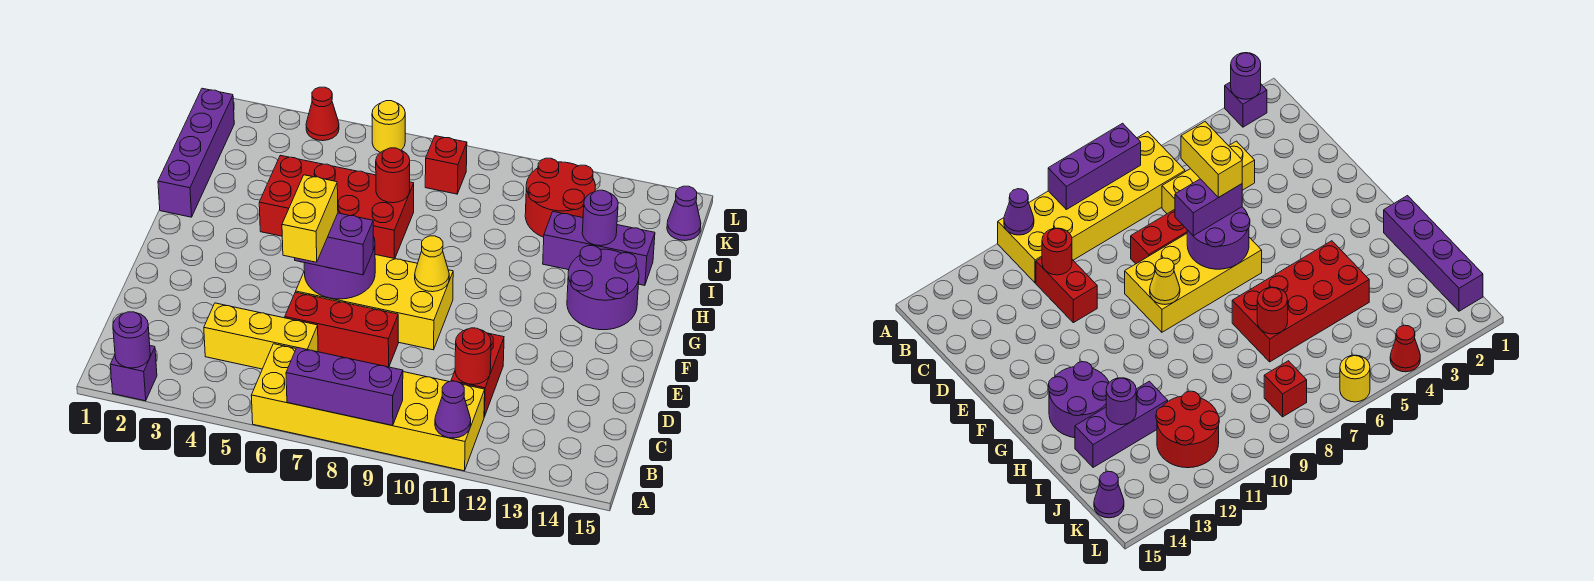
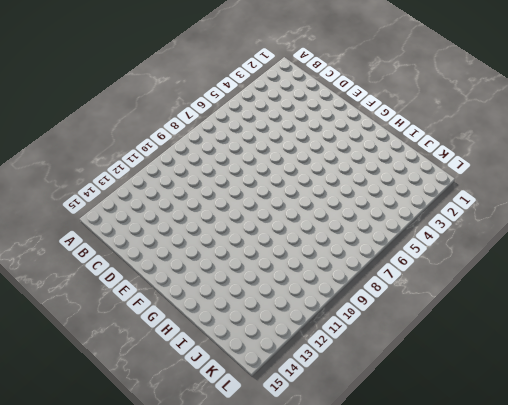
none -> purple brick A2 level 1
none -> yellow brick A6:B11 level 1
none -> yellow brick C4:C6 level 1

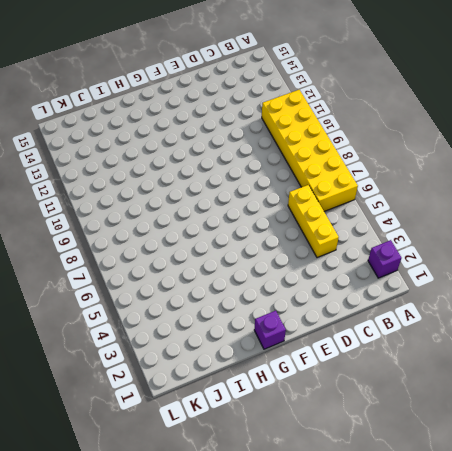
purple brick G1 level 1 -> none
none -> red brick C11:D11 level 1
none -> red brick D6:D8 level 1
none -> yellow brick E6:F9 level 1

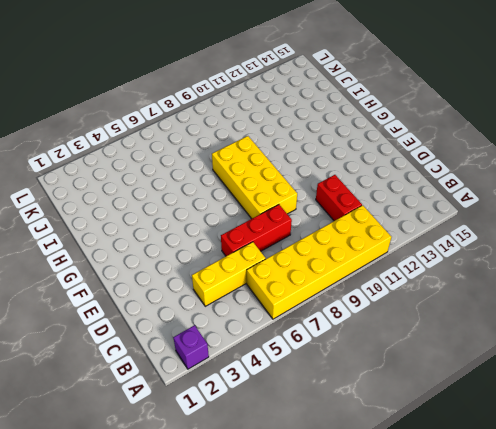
yellow brick E8:H9 level 1 -> yellow brick E6:F9 level 1
none -> purple round brick G13:H14 level 1
none -> purple brick H1:K1 level 1
none -> red brick H4:I7 level 1

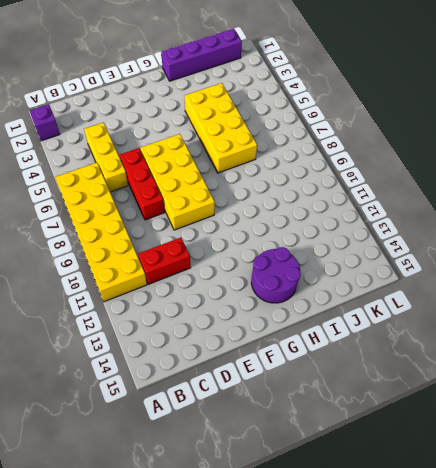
yellow brick H4:I7 level 1 -> red brick H4:I7 level 1
none -> purple brick I12:I14 level 1
none -> red round brick J11:K12 level 1
none -> red brick K8 level 1

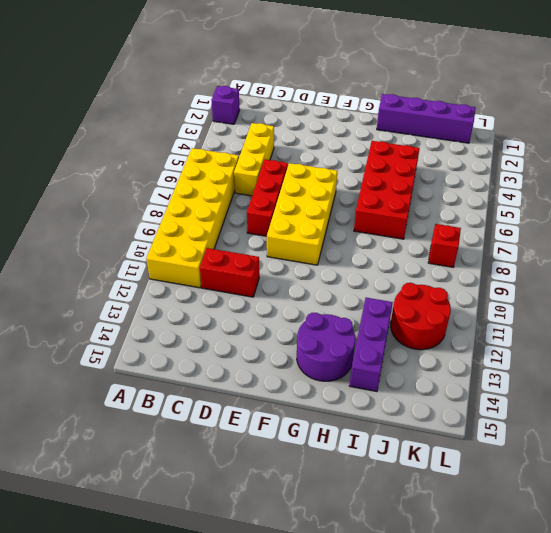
none -> purple cone K15 level 1
none -> red cone L4 level 1
none -> yellow round brick L6 level 1

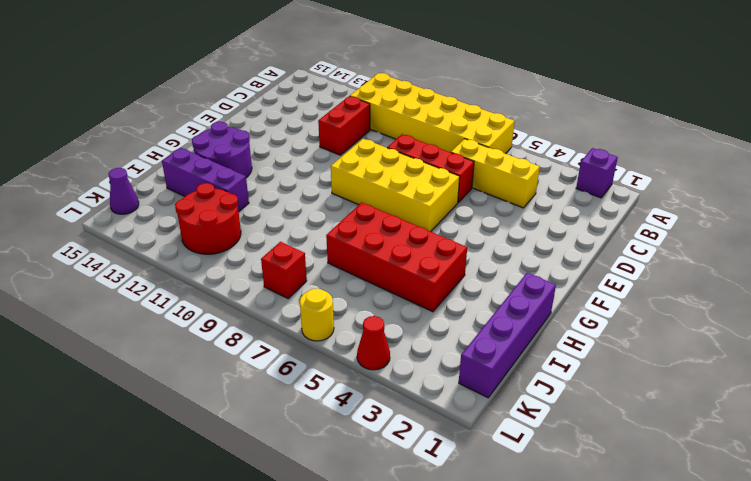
none -> purple round brick A2 level 2
none -> purple brick A7:A9 level 2
none -> purple cone A11 level 2

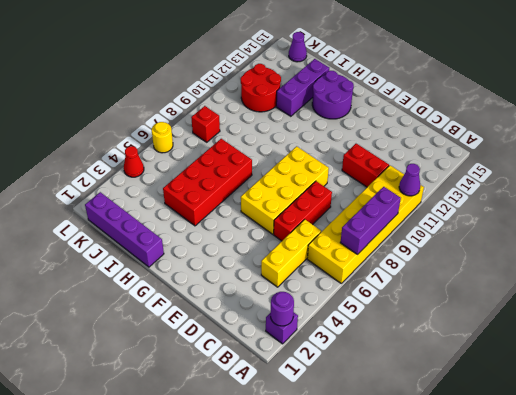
none -> red round brick C11 level 2
none -> purple round brick E6:F7 level 2
none -> yellow cone F9 level 2

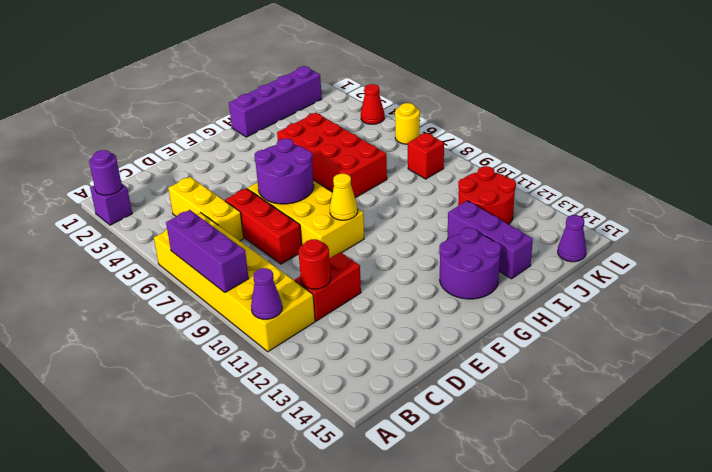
none -> red round brick I7 level 2
none -> purple round brick I13 level 2
none -> purple brick E6:E7 level 3

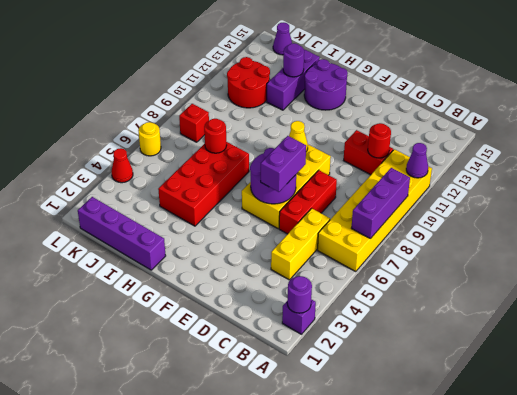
none -> yellow brick D6:E6 level 4

